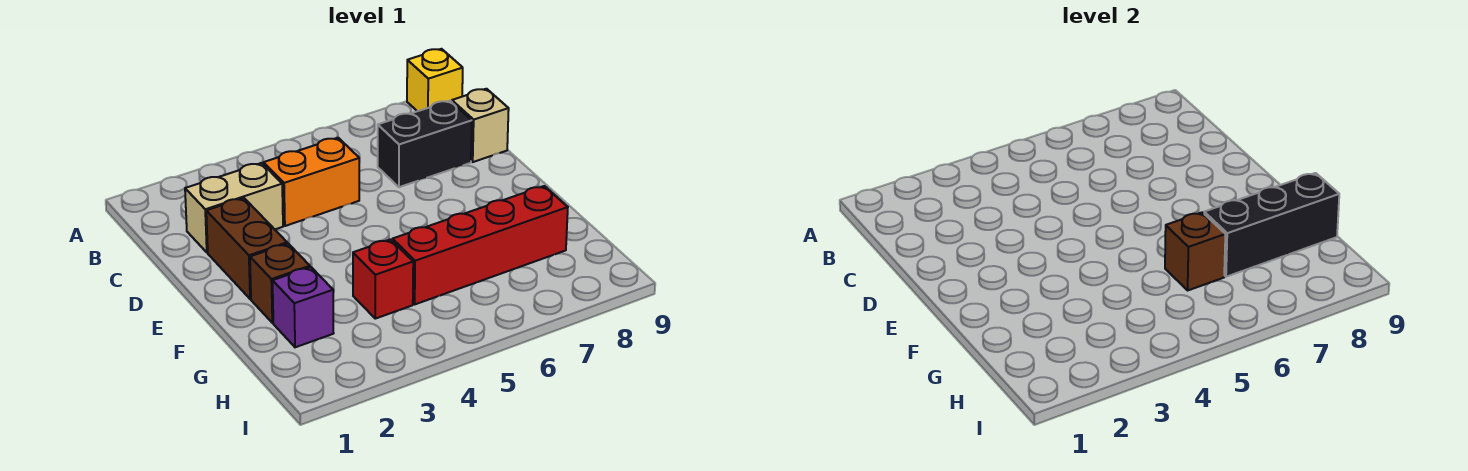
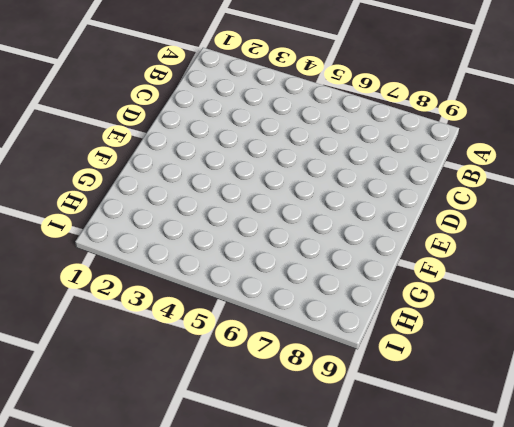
none -> yellow brick A9 level 1
none -> tan brick C2:C3 level 1
none -> orange brick C4:C5 level 1

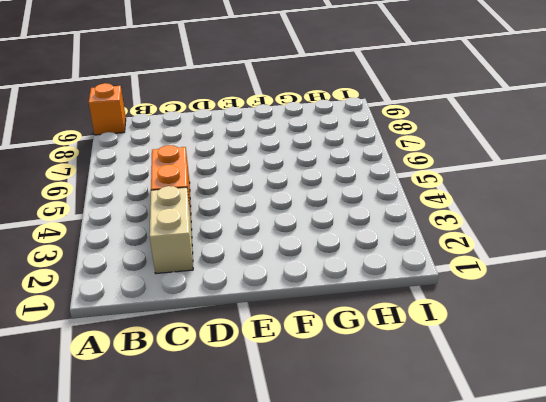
orange brick A9 level 1 -> yellow brick A9 level 1
none -> black brick C7:C8 level 1
none -> tan brick C9 level 1
none -> brown brick D2:E2 level 1

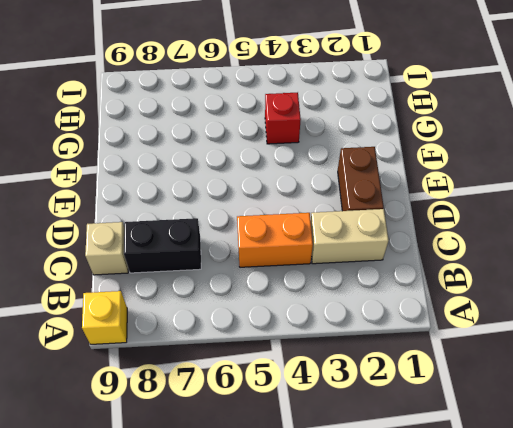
none -> brown brick F2 level 1
none -> purple brick G2 level 1
none -> red brick G5:G8 level 1

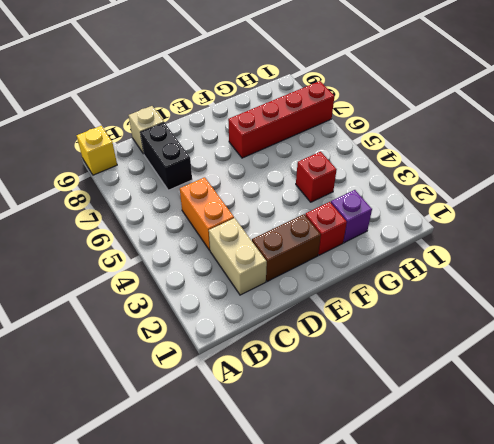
red brick F2 level 1 -> brown brick F2 level 1
red brick F7:I7 level 1 -> red brick G5:G8 level 1
none -> brown brick G6 level 2
none -> black brick G7:G9 level 2

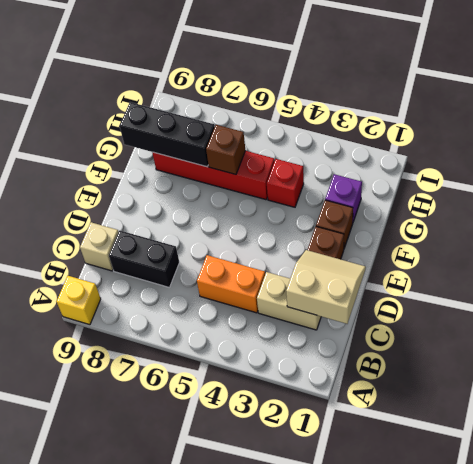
tan slope C1:D2 level 2 top C -> none

